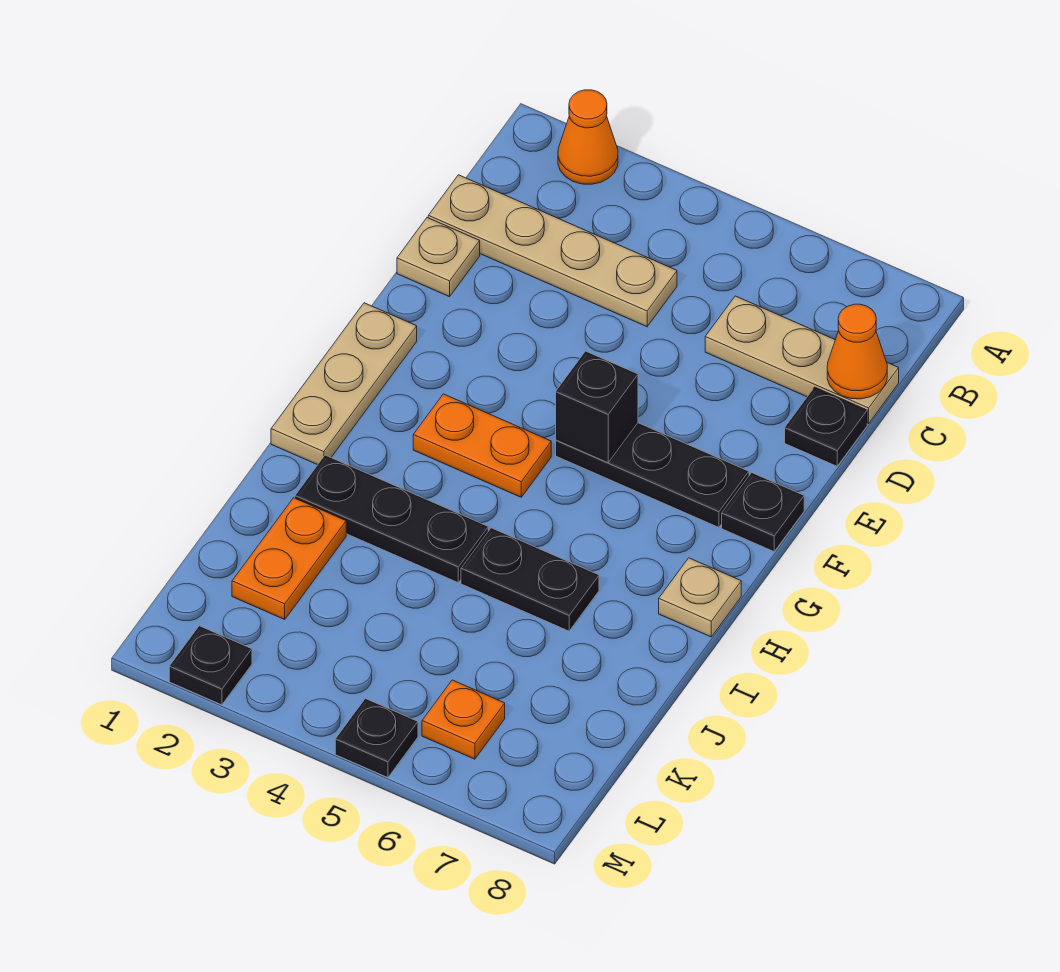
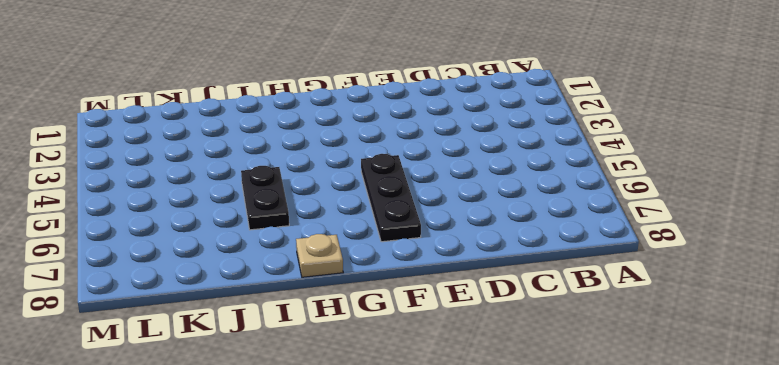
none -> orange cone A2 level 1
none -> tan plate C1:C4 level 1
none -> tan plate C6:C8 level 1

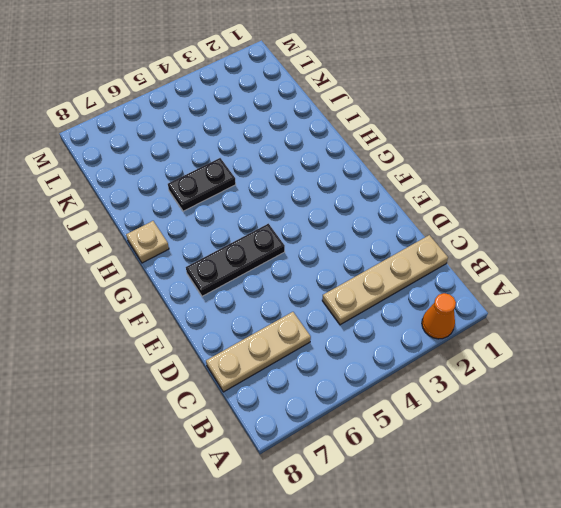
none -> tan plate D1 level 1
none -> black plate D8 level 1
none -> tan plate F1:H1 level 1

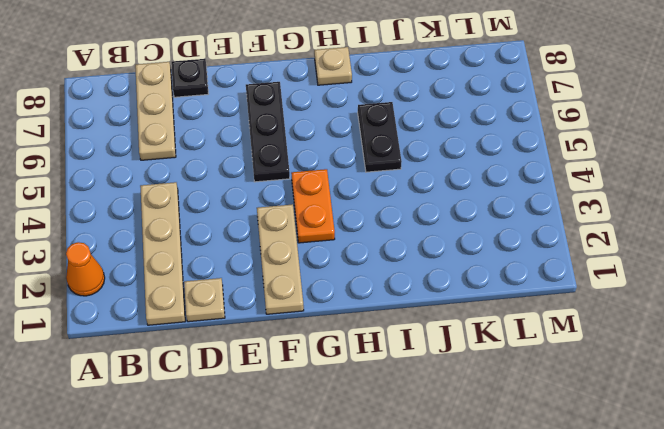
tan plate F1:F3 level 1 -> tan plate F1:H1 level 1
none -> black plate F8 level 1
none -> black plate I2:I4 level 1
none -> orange plate J2:K2 level 1

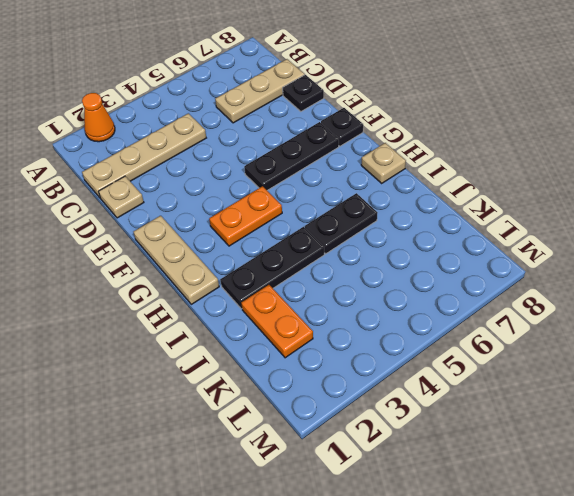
none -> orange plate L6 level 1
none -> black plate M2 level 1
none -> black plate M5 level 1

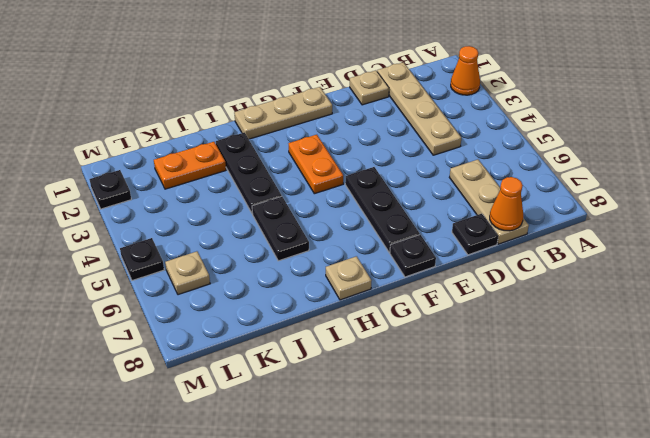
tan plate L6 level 1 -> orange plate L6 level 1
none -> black brick F5 level 2

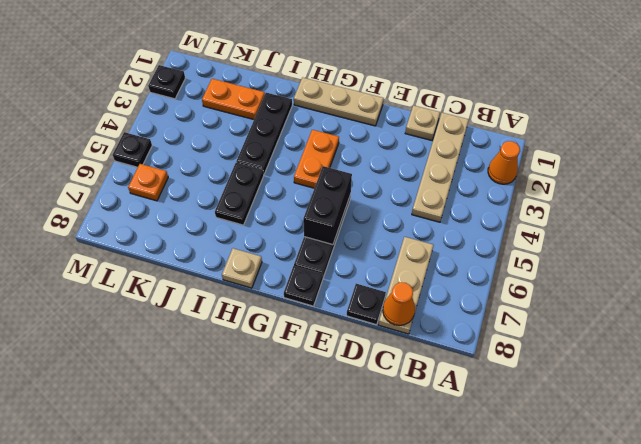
black brick F5:F6 level 2 -> black brick F5 level 2

